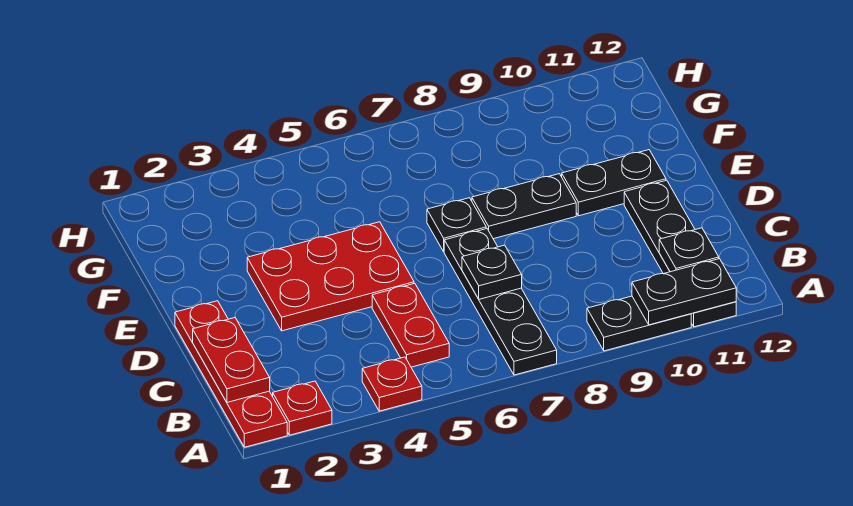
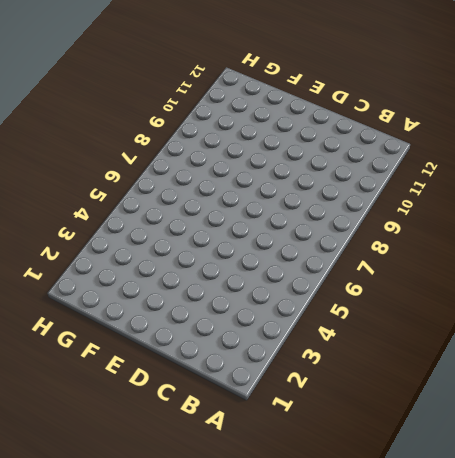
none -> red plate A1:D1 level 1
none -> red plate A2 level 1
none -> red plate A4 level 1

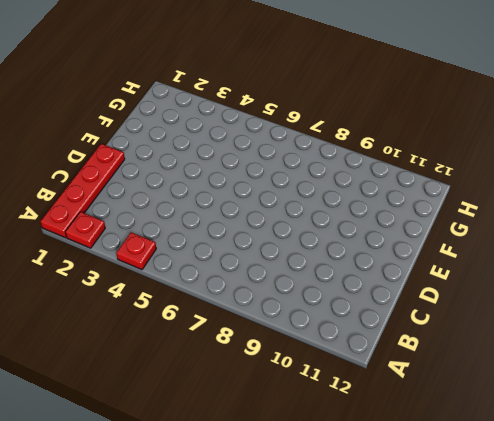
none -> black plate A7:D7 level 1
none -> black plate A9:A10 level 1
none -> black plate A11:D11 level 1

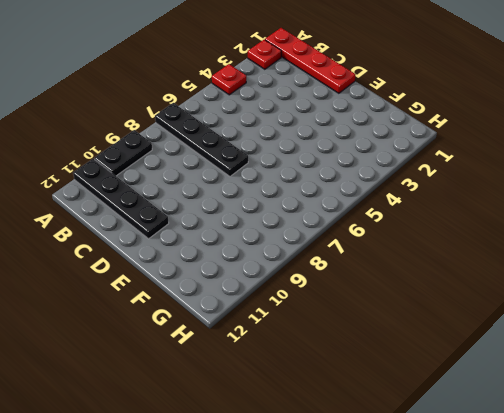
none -> red plate B5:C5 level 1
none -> red plate D3:E5 level 1
none -> black plate E7 level 1

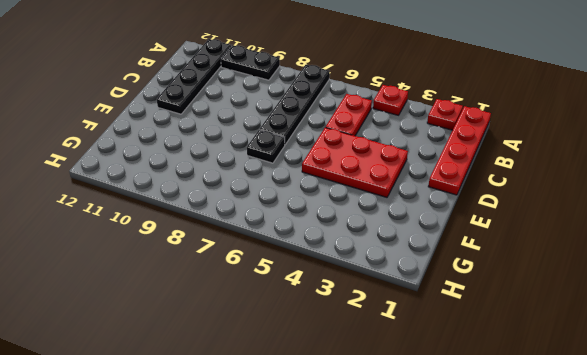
none -> black plate E8:E9 level 1
none -> black plate E10:E11 level 1
none -> black plate A10:A11 level 2

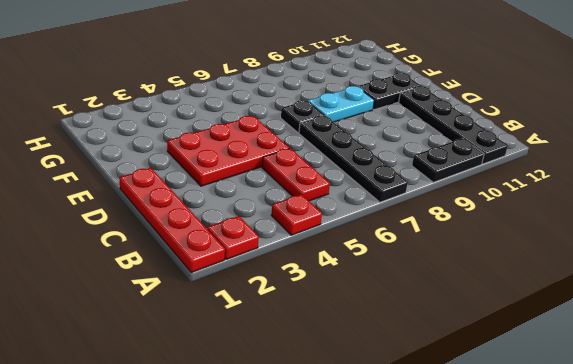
cyan plate E8:E9 level 1 -> black plate E8:E9 level 1
none -> black plate A10:A11 level 2
none -> red plate B1:C1 level 2
none -> black plate B11 level 2

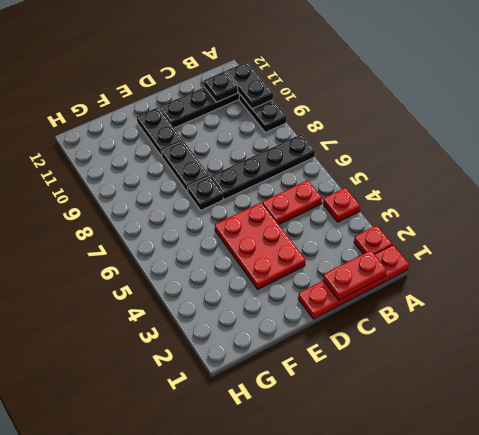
none -> black plate C7 level 2

